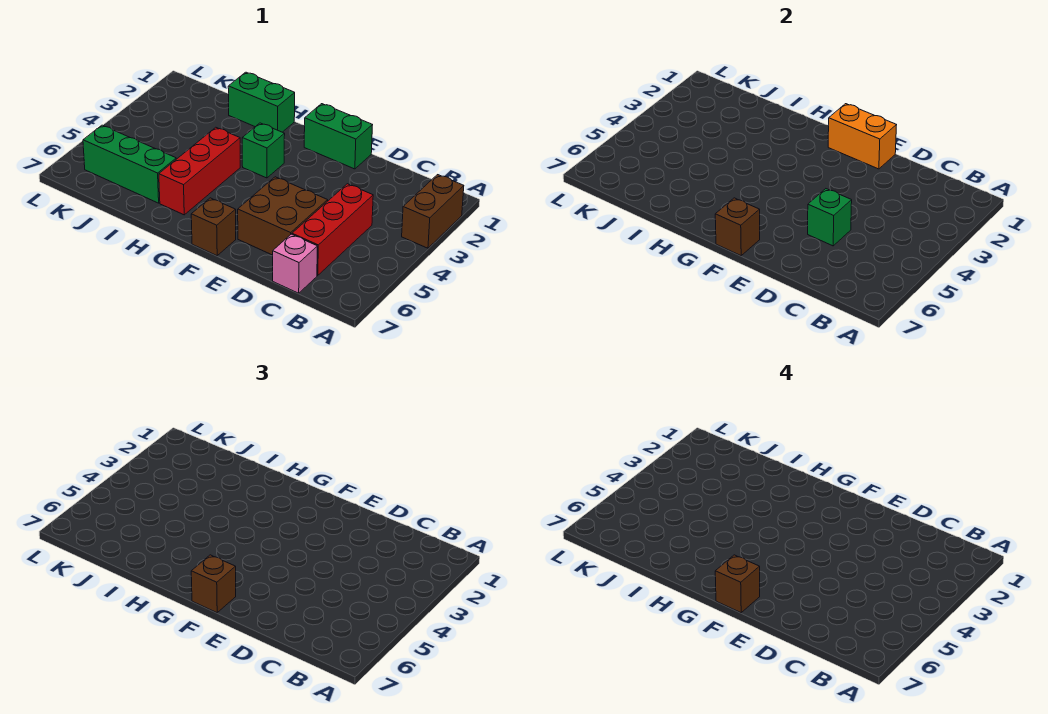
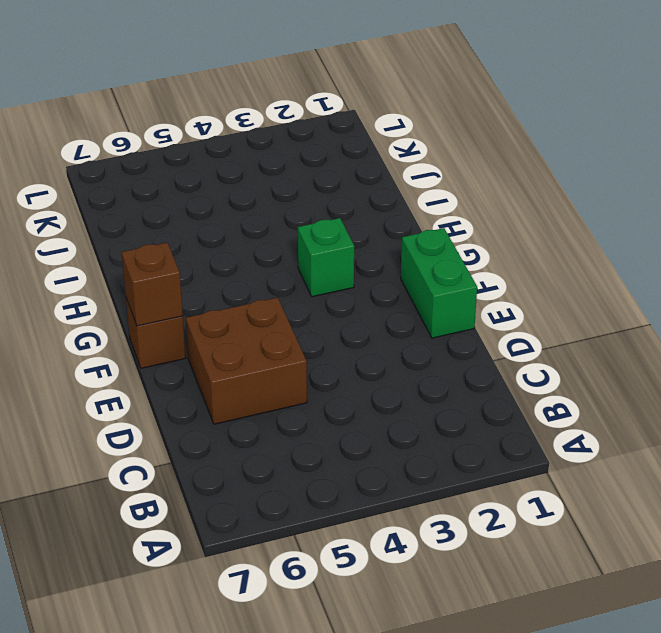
none -> brown brick A2:A3 level 1
none -> red brick C4:C6 level 1
none -> pink brick C7 level 1

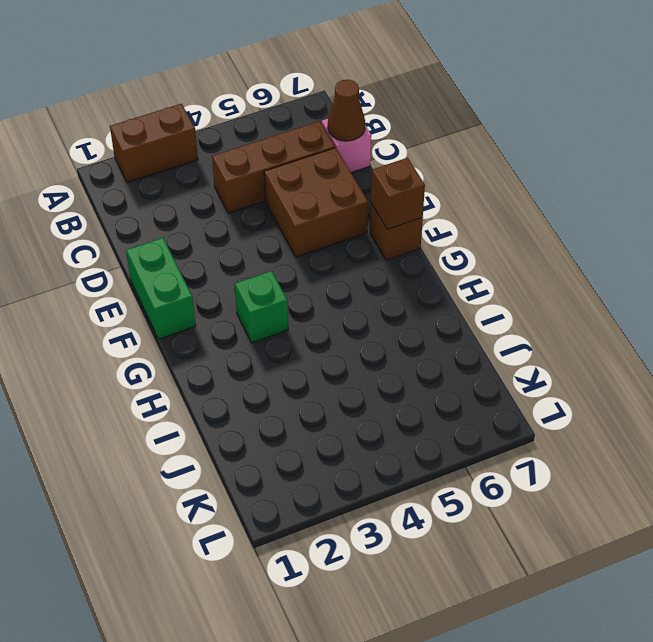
brown brick C4:C6 level 1 -> red brick C4:C6 level 1
brown cone C7 level 2 -> none
none -> green brick H1:I1 level 1
none -> red brick H4:H6 level 1
none -> green brick I6:K6 level 1

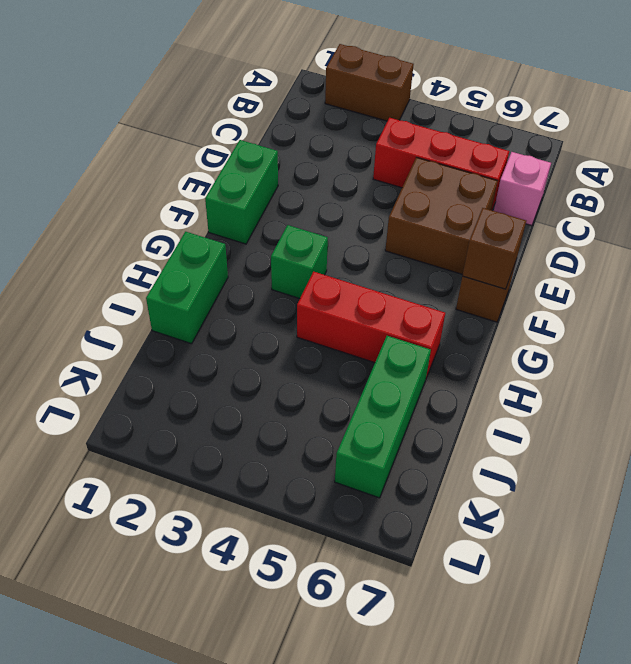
none -> green brick D5 level 2
none -> orange brick E1:F1 level 2
none -> brown brick F7 level 3

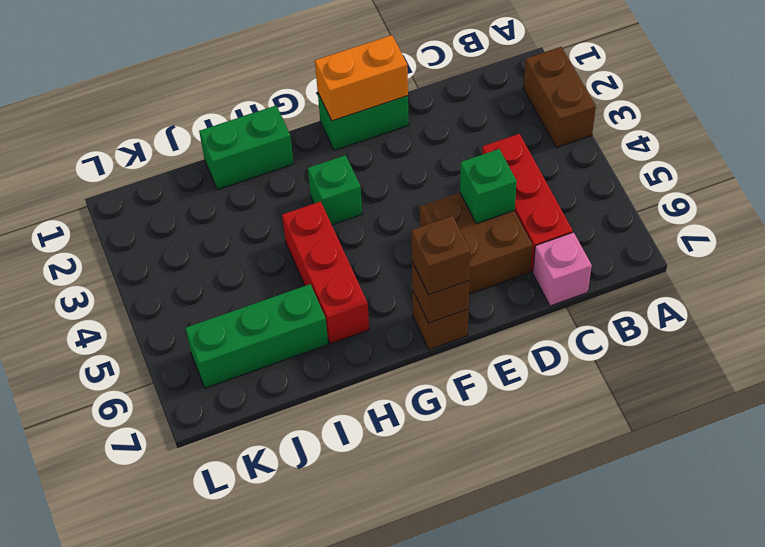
none -> brown brick F7 level 4

